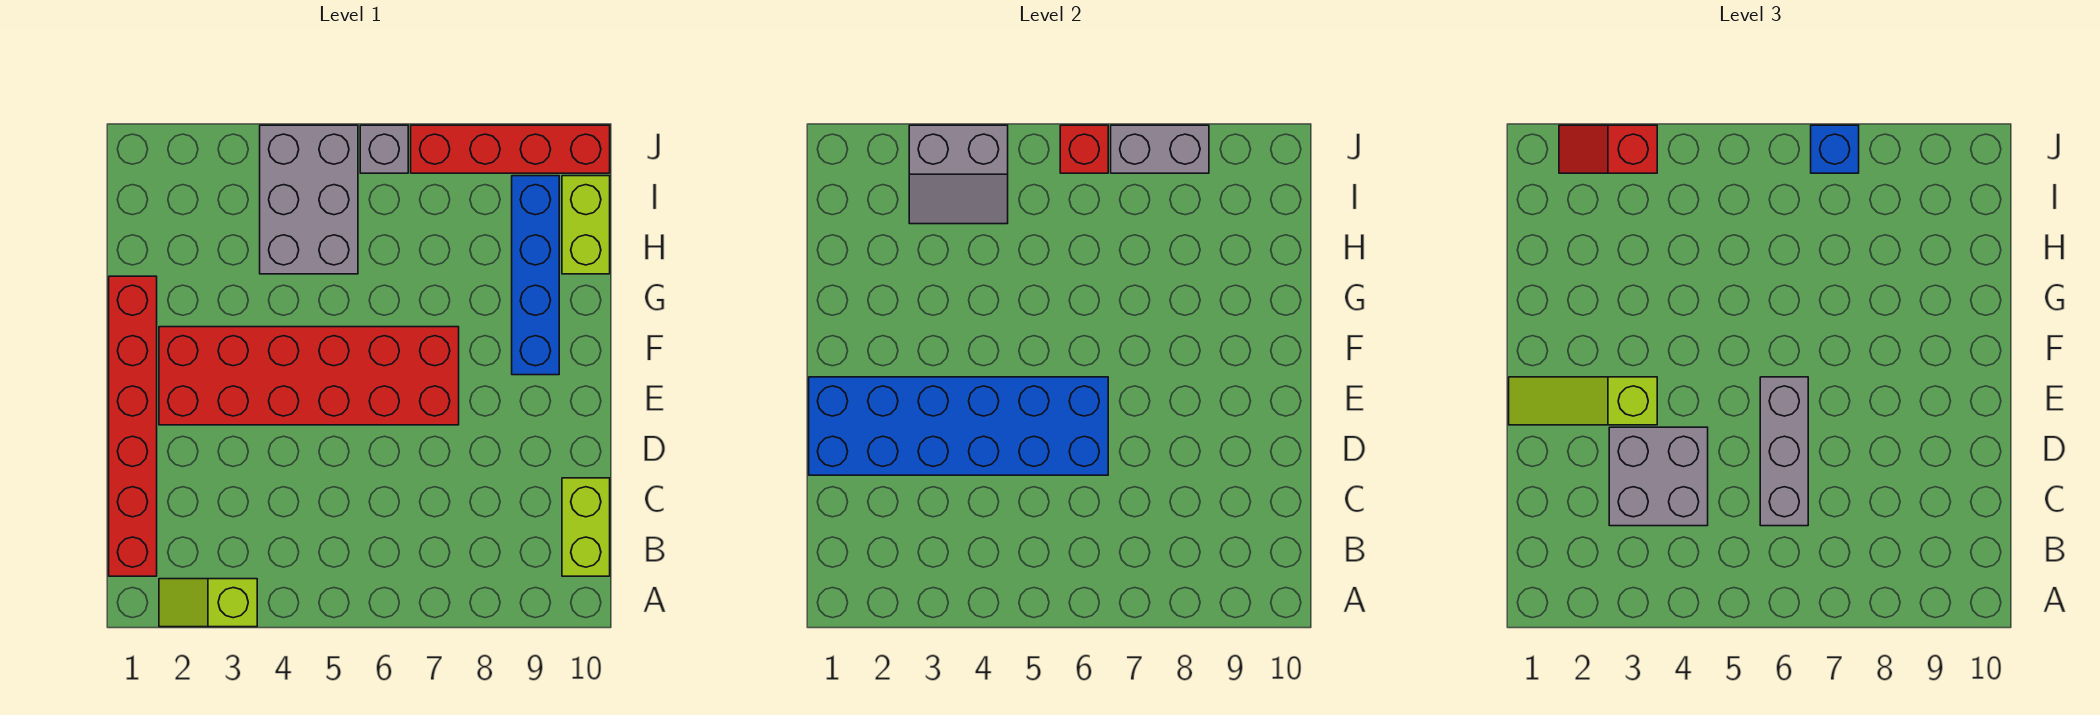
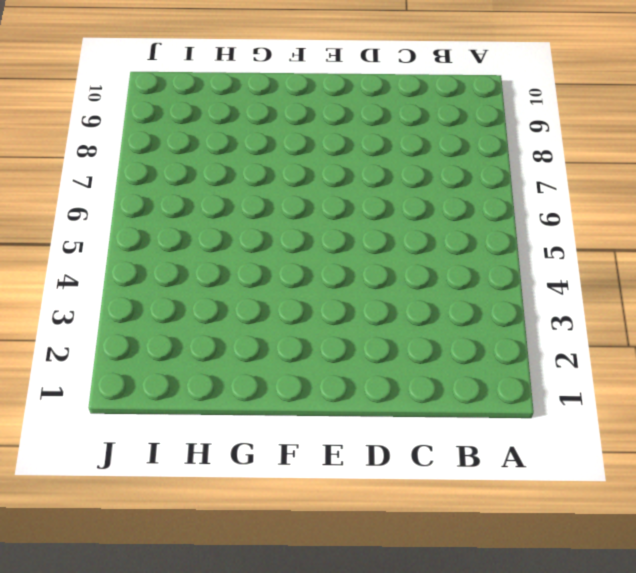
none -> lime slope A2:A3 level 1 top 3
none -> red brick B1:G1 level 1
none -> lime brick B10:C10 level 1

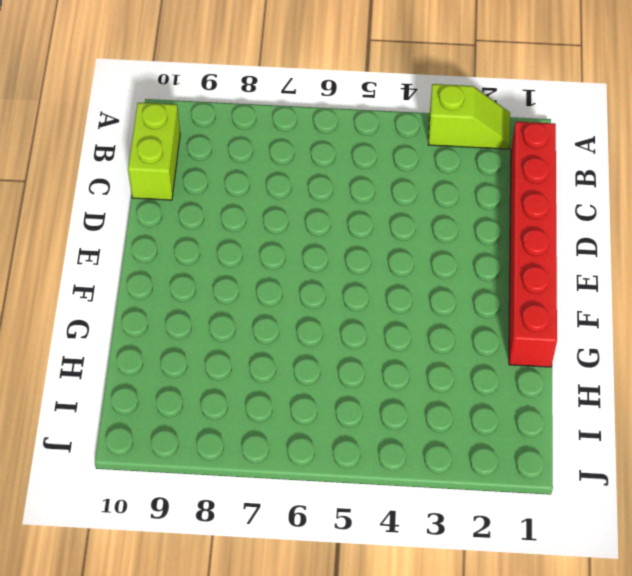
none -> red brick E2:F7 level 1
none -> blue brick F9:I9 level 1
none -> grey brick H4:J5 level 1

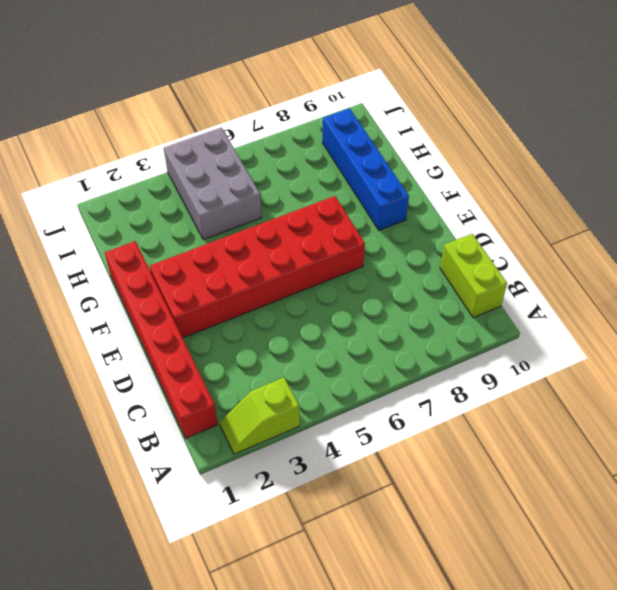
none -> lime brick H10:I10 level 1
none -> grey brick J6 level 1
none -> red brick J7:J10 level 1

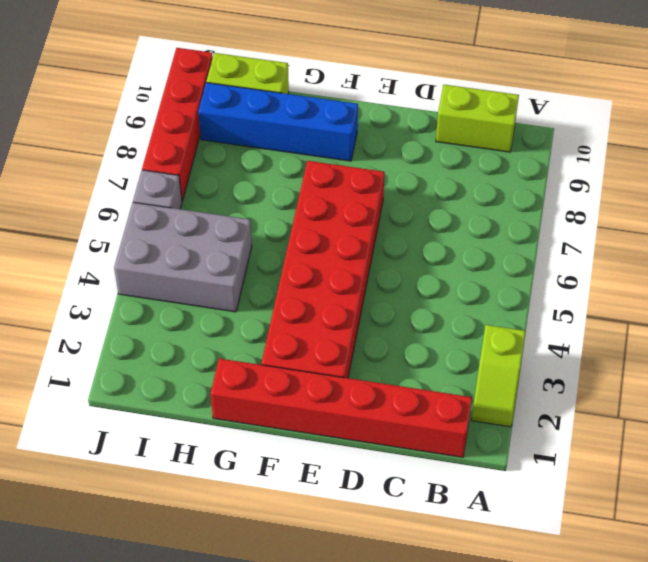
none -> blue brick D1:E6 level 2
none -> grey slope I3:J4 level 2 top J
none -> red brick J6 level 2

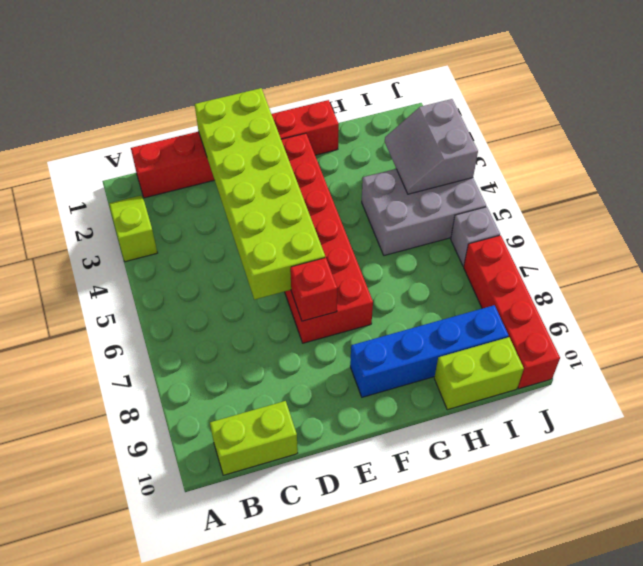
lime brick D1:E6 level 2 -> blue brick D1:E6 level 2
red brick E7 level 2 -> red brick J6 level 2
none -> grey brick J7:J8 level 2
none -> grey brick C3:D4 level 3
none -> grey brick C6:E6 level 3

